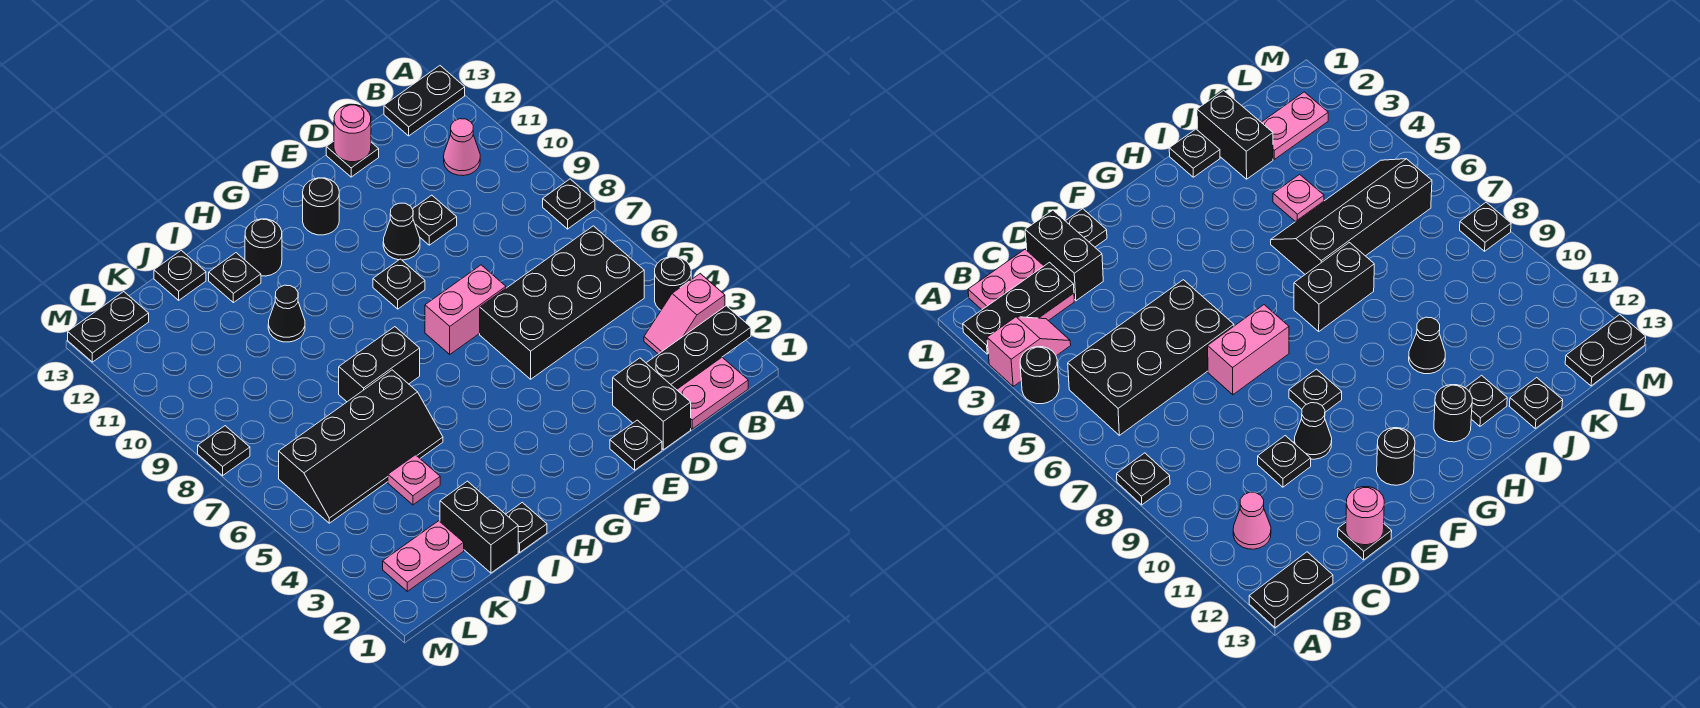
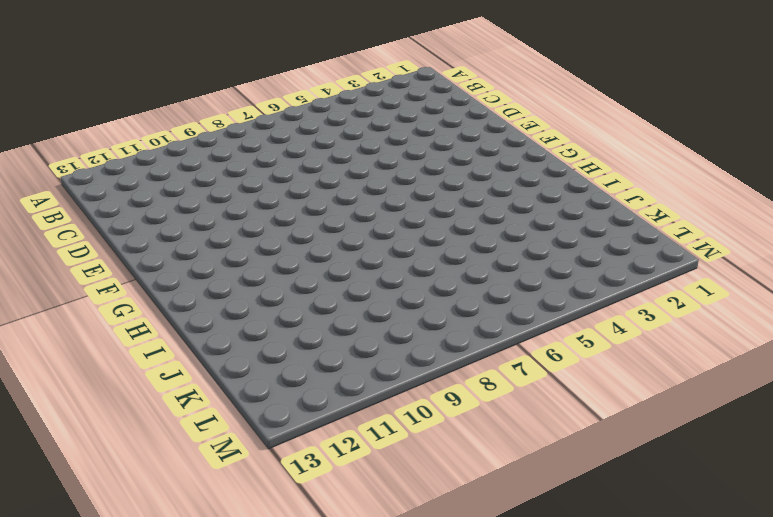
none -> pink slope A3:B3 level 1 top A
none -> black round brick A4 level 1
none -> black plate A8 level 1

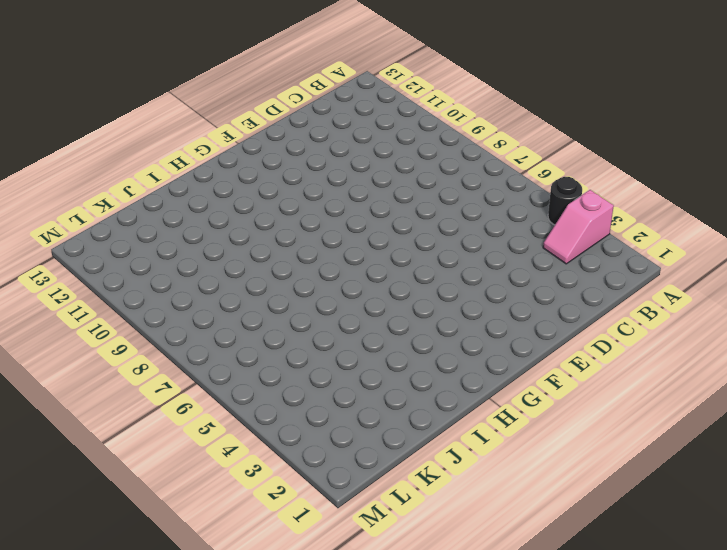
none -> black plate A8 level 1
none -> black plate A13:B13 level 1
none -> pink plate B1:C2 level 1

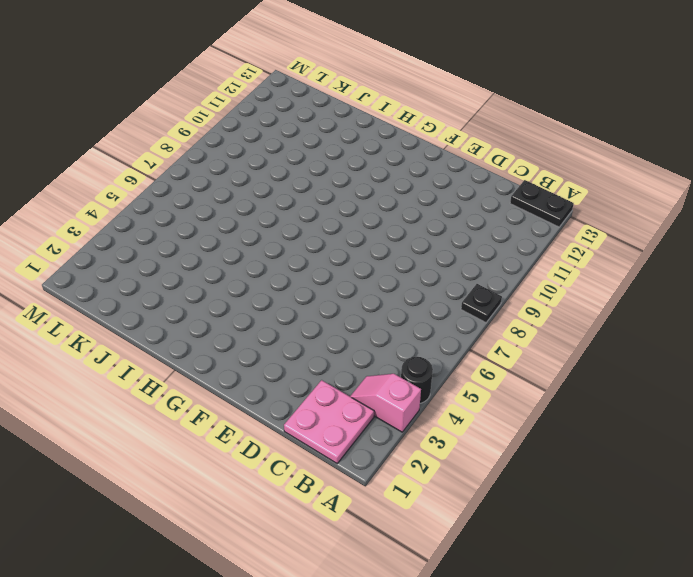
none -> black brick B5:E6 level 1
none -> pink cone B11 level 1
none -> black brick D1:D2 level 1

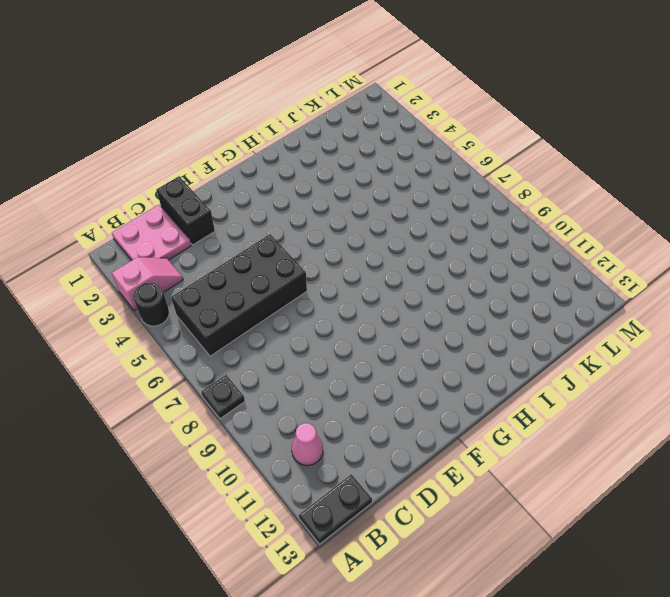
none -> black plate D10 level 1
none -> black plate D13 level 1
none -> black plate E1 level 1

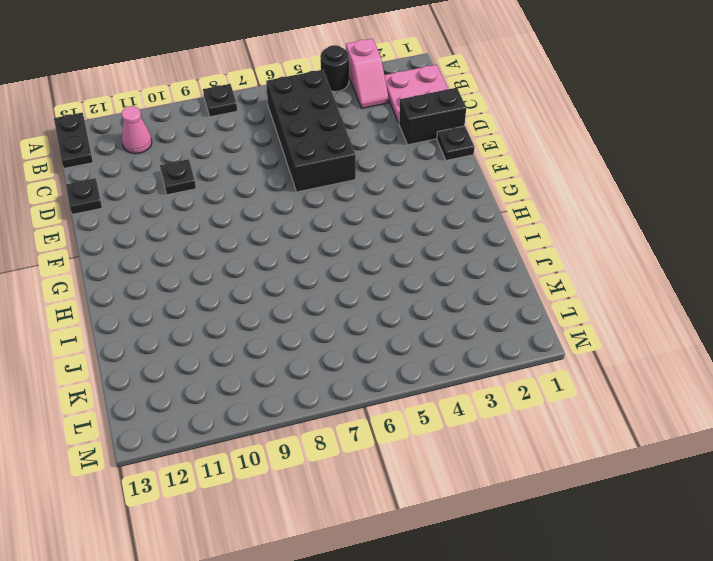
none -> pink brick E7:F7 level 1
none -> black cone E10 level 1
none -> black plate F9 level 1

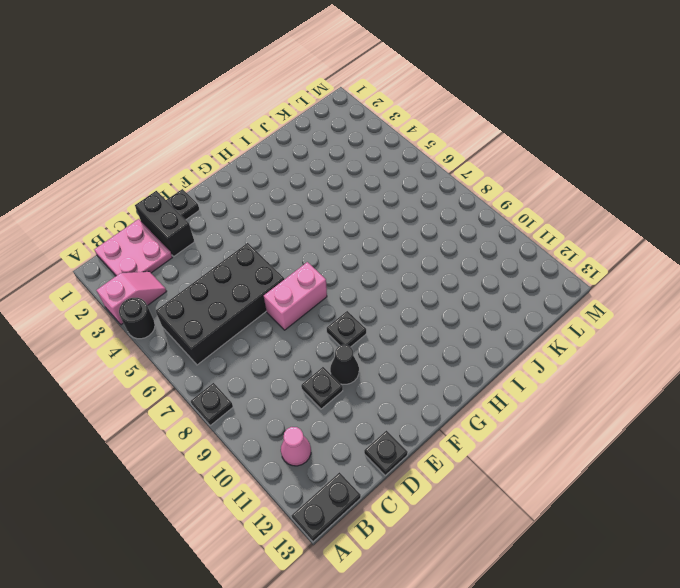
none -> black round brick F12 level 1
none -> black brick H7:I7 level 1
none -> black round brick H12 level 1

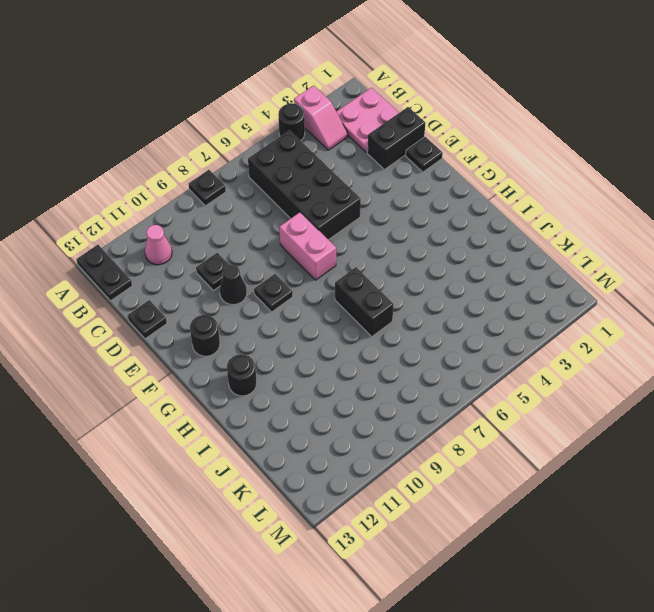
none -> black plate I1 level 1
none -> black slope I5:L6 level 1 top 6
none -> black cone I10 level 1

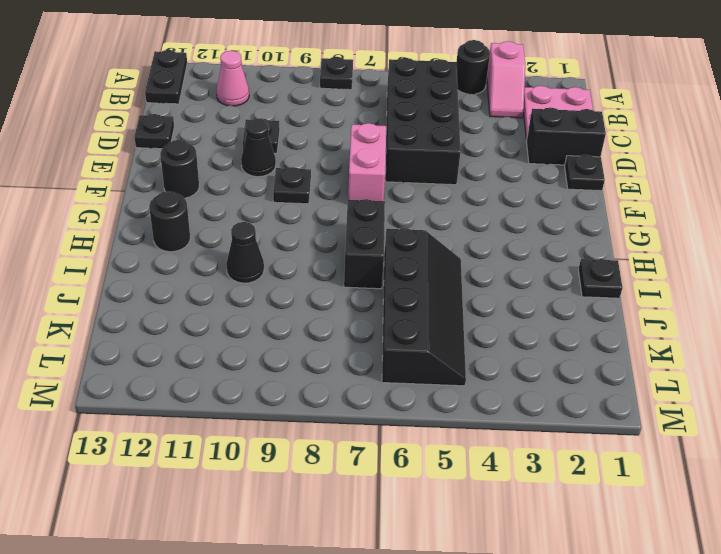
none -> black plate I12 level 1
none -> black brick J1:J2 level 1
none -> pink plate J4 level 1

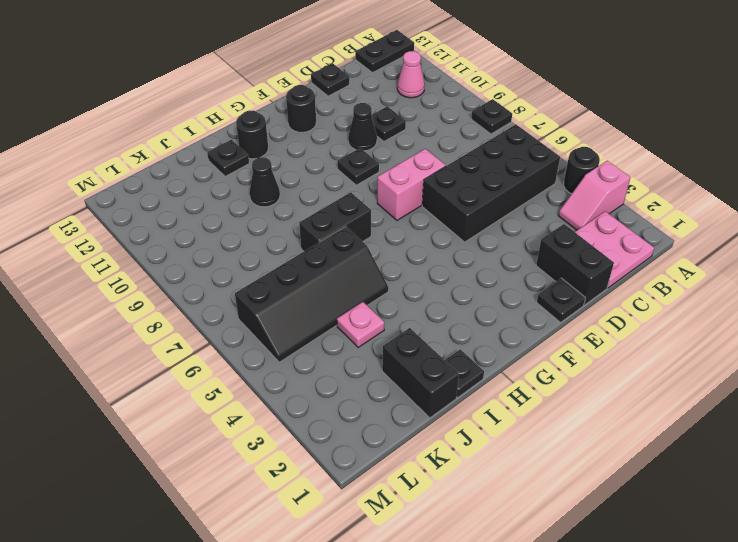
none -> black plate J13 level 1
none -> pink plate K2:L2 level 1
none -> black plate L13:M13 level 1

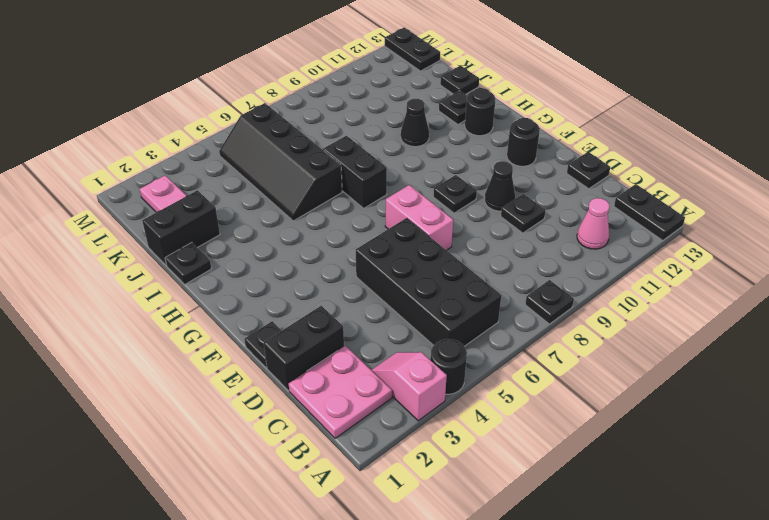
none -> pink plate J4 level 1
none -> black plate M8 level 1
none -> black plate A2:C2 level 2

